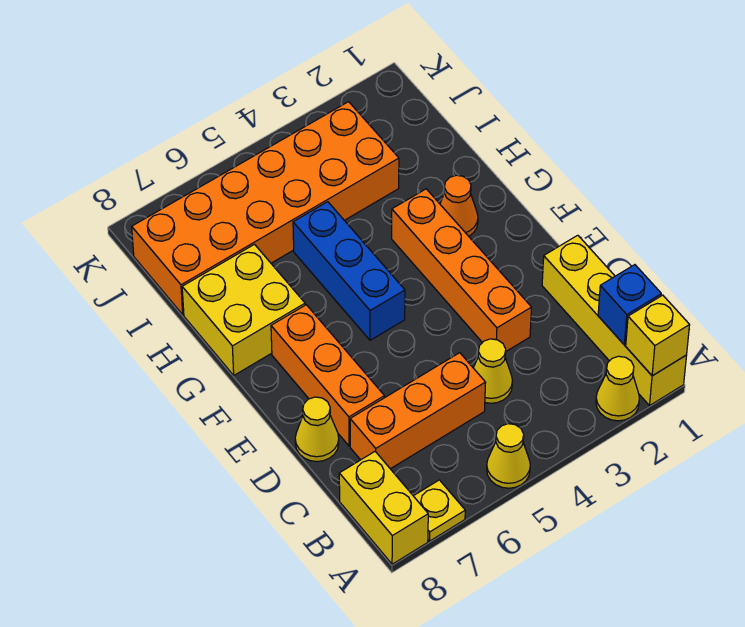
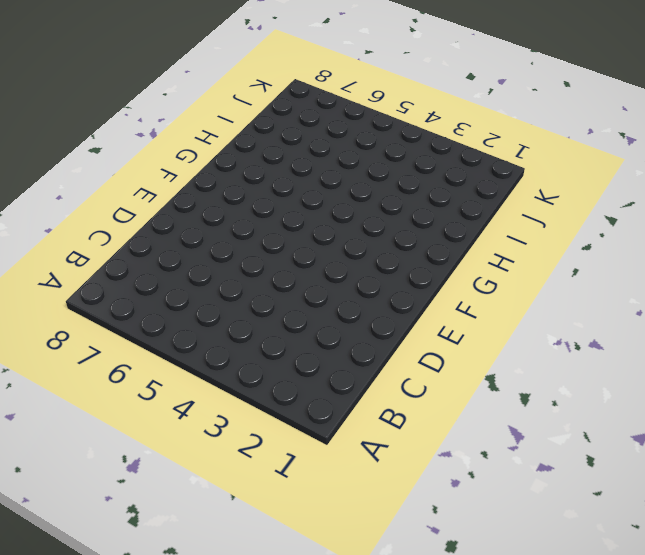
none -> yellow brick A1:D1 level 1
none -> yellow cone A2 level 1
none -> yellow cone A5 level 1

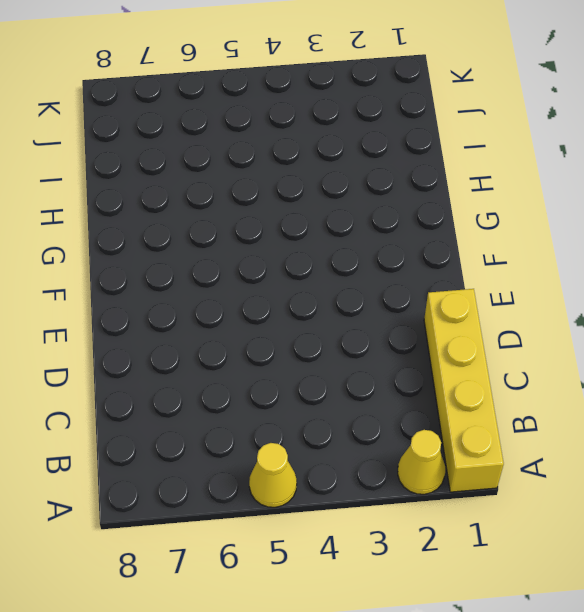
none -> yellow plate A7 level 1
none -> yellow brick A8:B8 level 1
none -> yellow cone C4 level 1

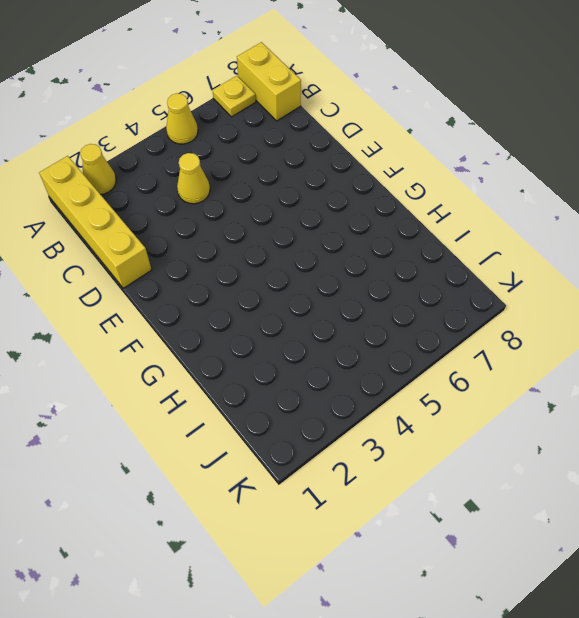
none -> orange brick C5:C7 level 1
none -> orange brick D3:G3 level 1
none -> orange brick D7:F7 level 1

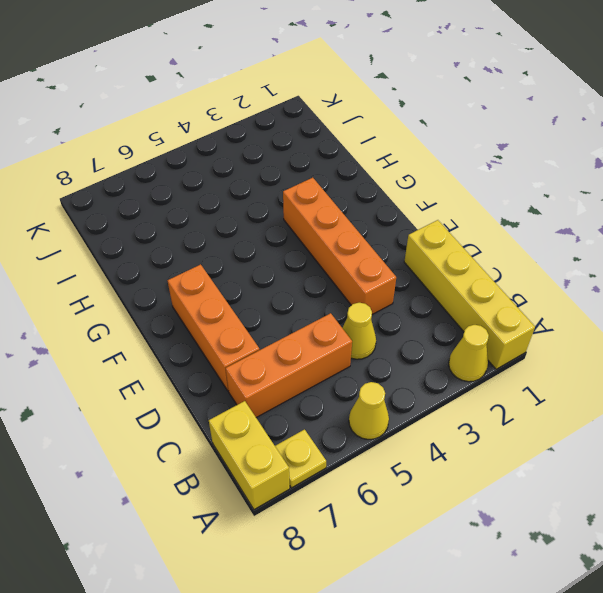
none -> yellow cone D8 level 1
none -> blue brick F5:H5 level 1
none -> orange cone G2 level 1

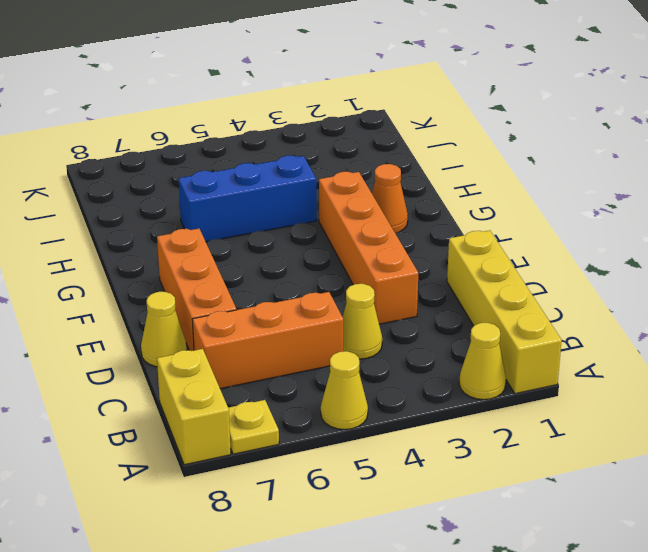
blue brick H4:H6 level 1 -> blue brick F5:H5 level 1
none -> yellow brick G7:H8 level 1
none -> orange brick I3:J8 level 1
none -> yellow brick A1 level 2

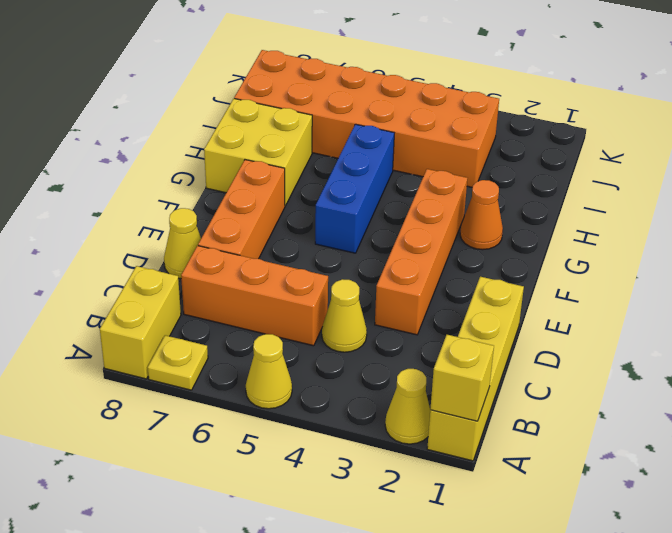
none -> blue brick B1 level 2

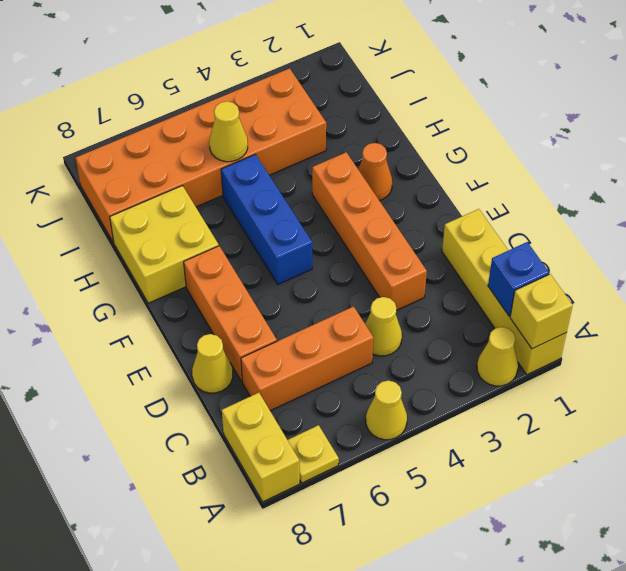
yellow cone I5 level 2 -> none

